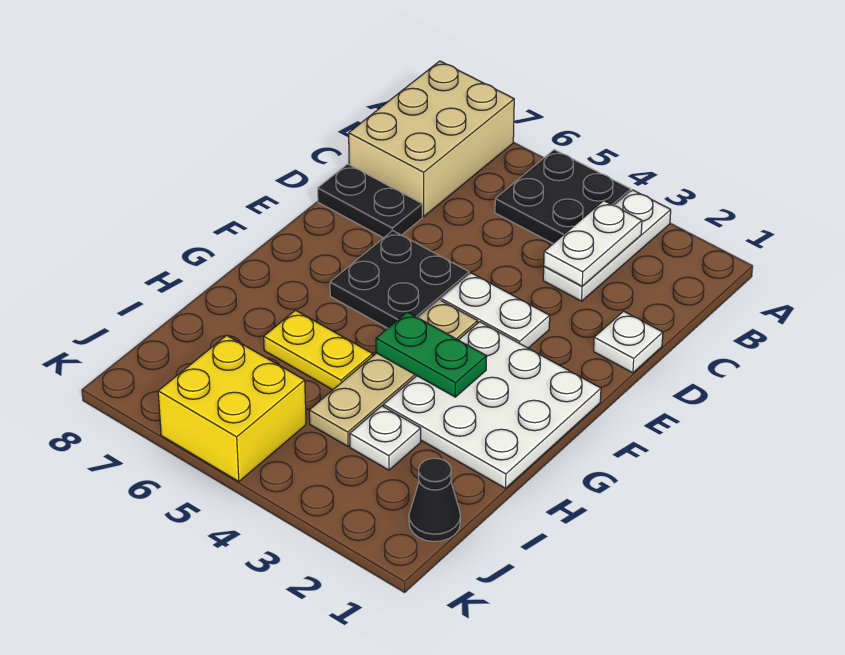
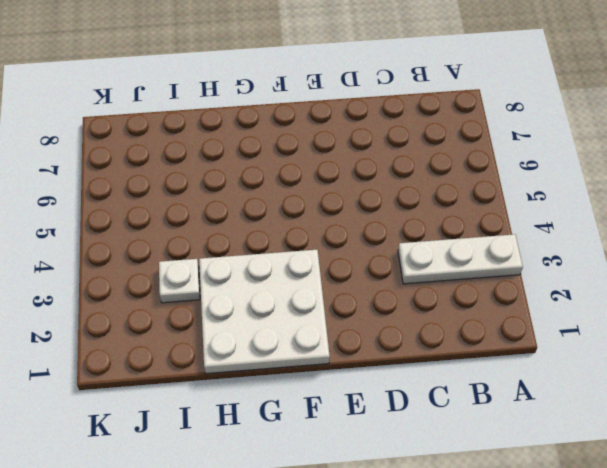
none -> black plate A4:B5 level 1
none -> tan brick A7:C8 level 1
none -> white plate D1 level 1

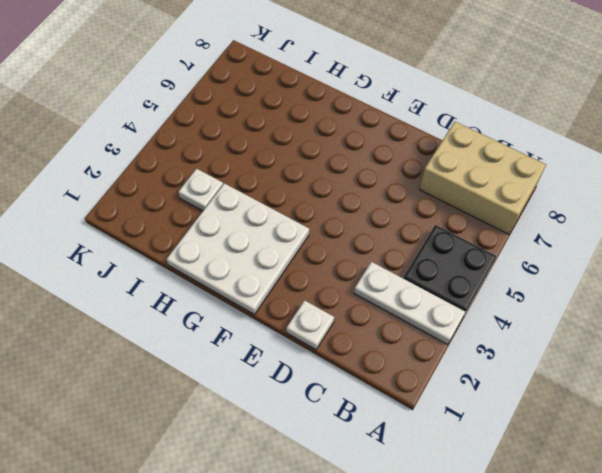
none -> black plate D7:D8 level 1
none -> white plate E3:E4 level 1
none -> black plate E5:F6 level 1

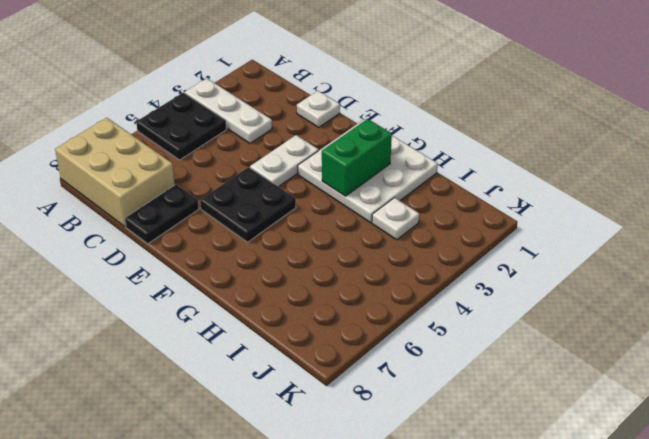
green brick G2:G3 level 2 -> green plate G3:G4 level 2
none -> tan plate F4:I4 level 1
none -> yellow plate H5:H6 level 1
none -> black cone J1 level 1

